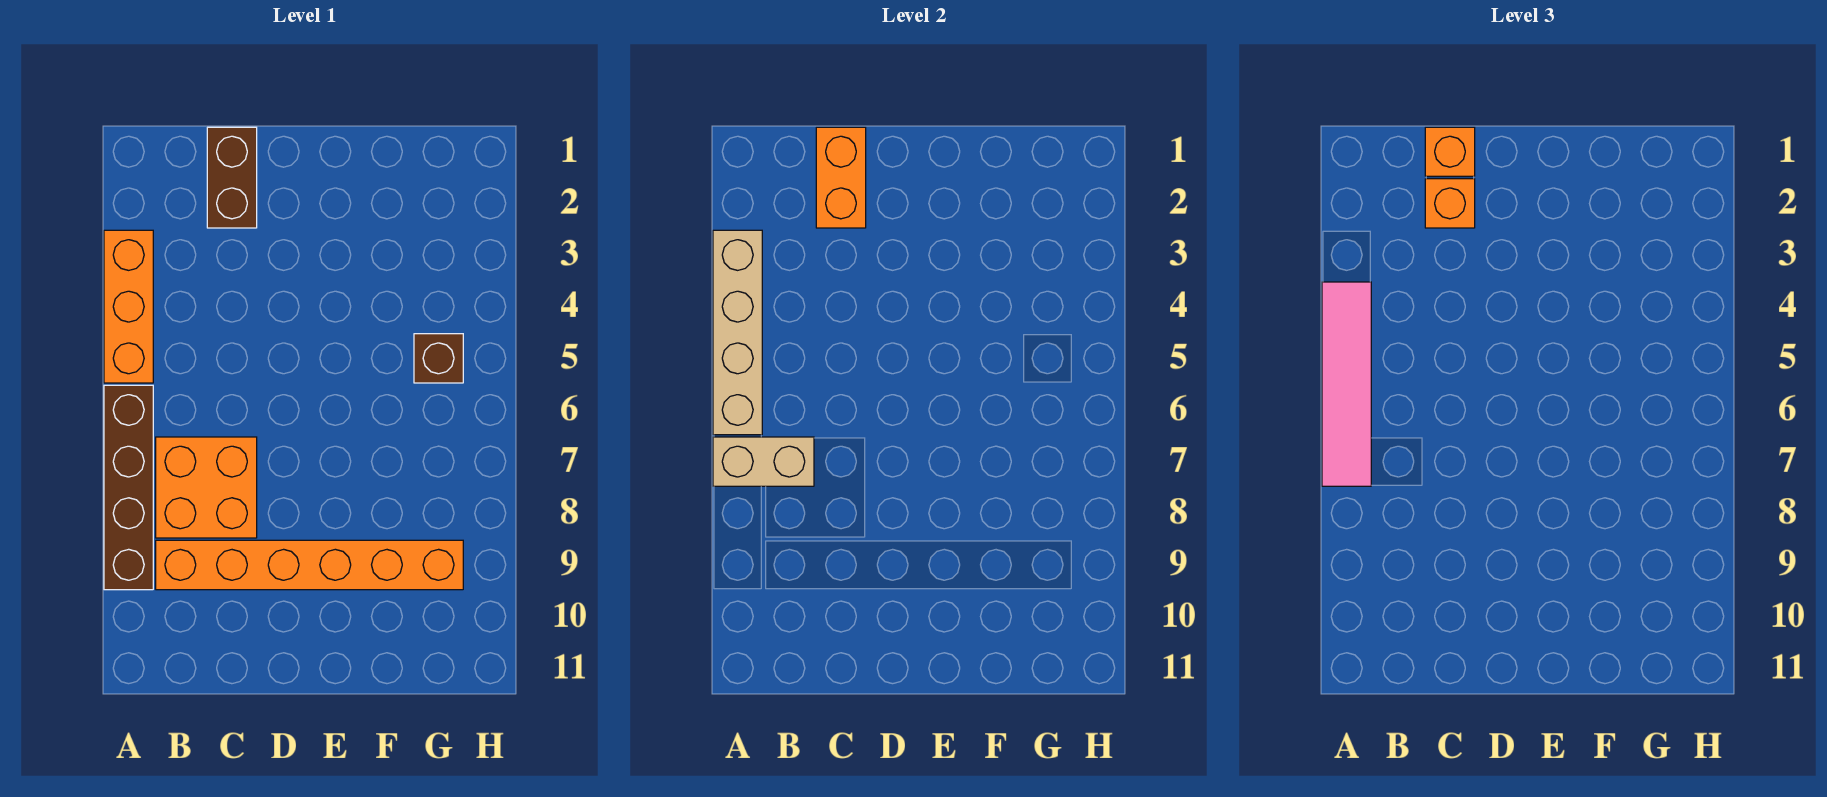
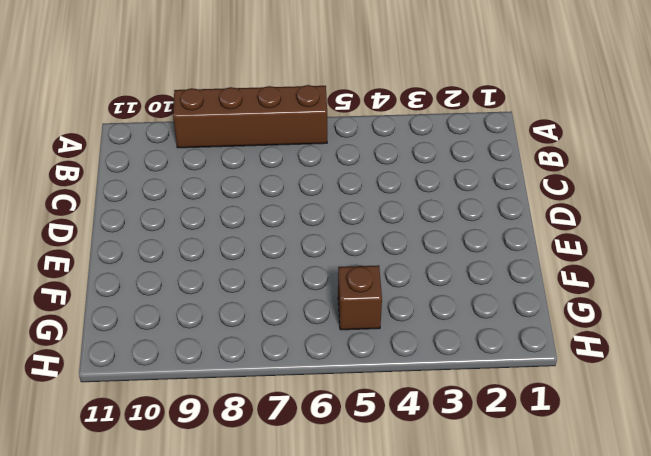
none -> orange brick A3:A5 level 1
none -> orange brick B7:C8 level 1
none -> orange brick B9:G9 level 1

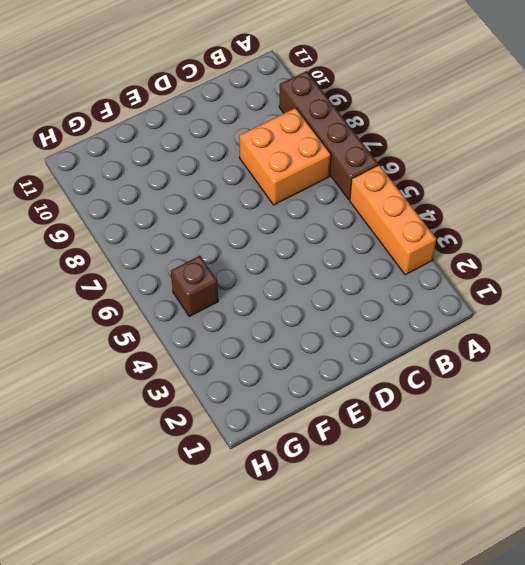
none -> orange brick B9:G9 level 1
none -> brown brick C1:C2 level 1
none -> tan brick A3:A6 level 2

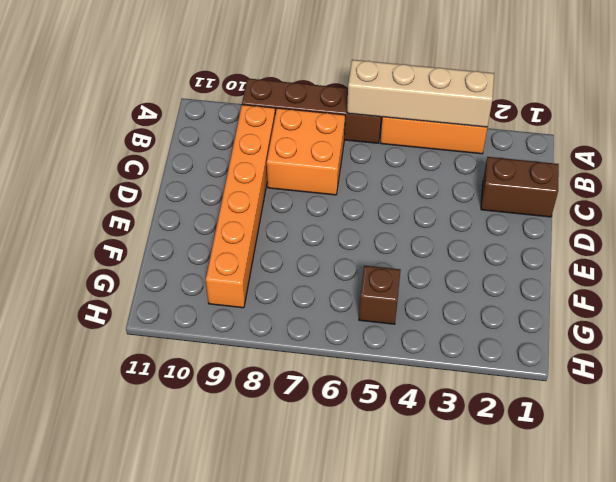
none -> tan brick A7:B7 level 2
none -> orange brick C1:C2 level 2
none -> pink tile A4:A7 level 3

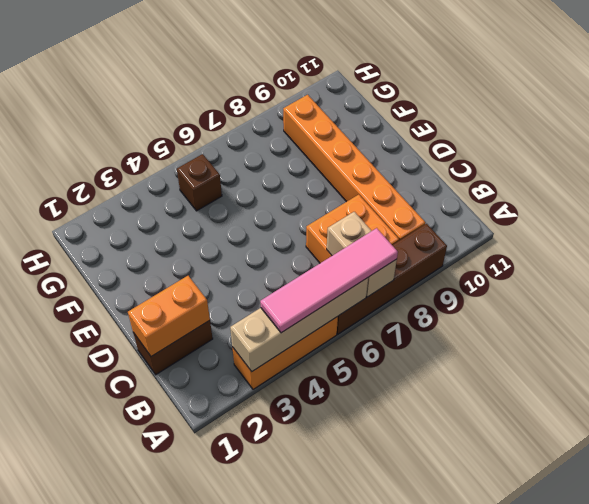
none -> orange brick C1 level 3
none -> orange brick C2 level 3

